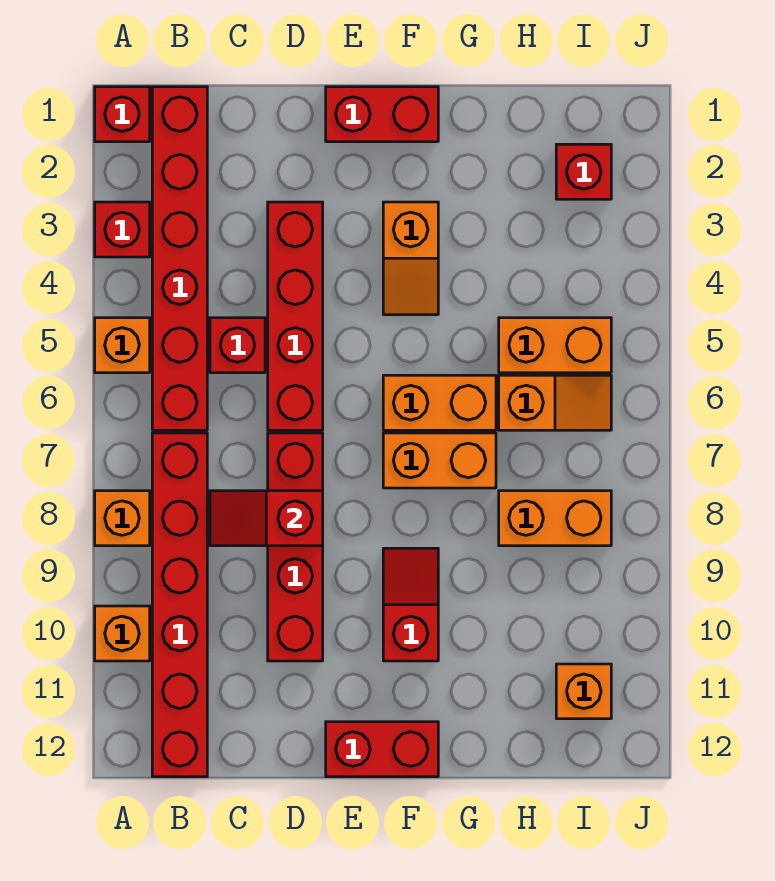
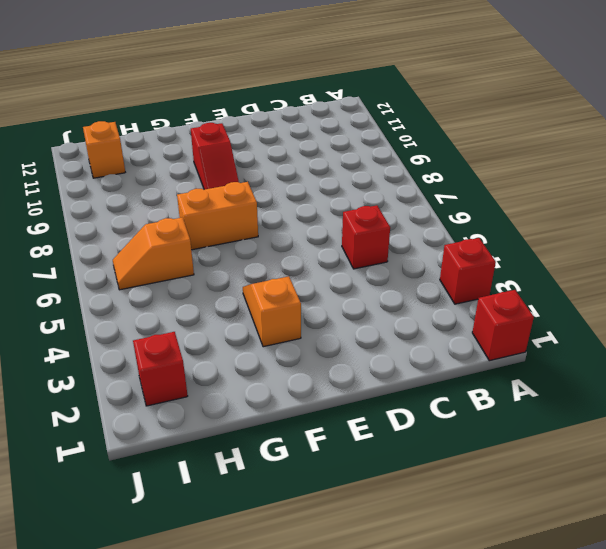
none -> orange brick A5 level 1
none -> orange brick A8 level 1
none -> orange brick A10 level 1

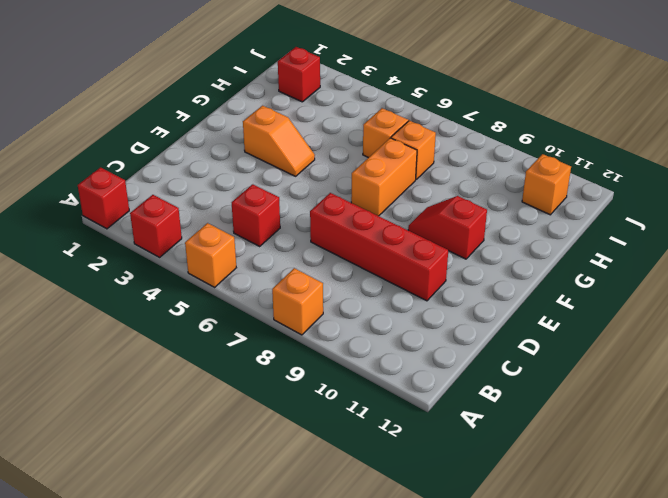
orange brick H7 level 1 -> orange brick A10 level 1
none -> red brick B1:B6 level 1
none -> red brick B7:B12 level 1
none -> red brick D3:D6 level 1

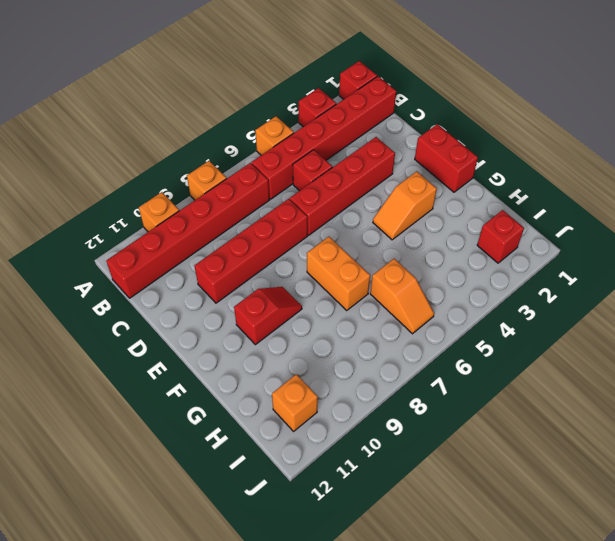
none -> red brick E12:F12 level 1
none -> orange brick F6:G6 level 1
none -> orange brick H5:I5 level 1

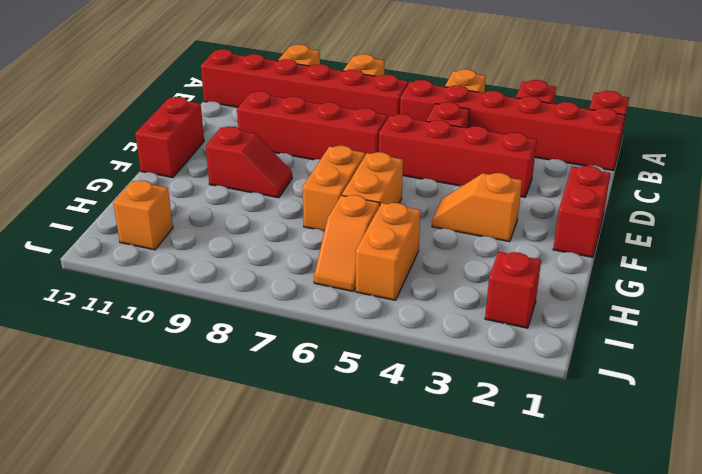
none -> orange brick H8:I8 level 1
none -> red slope C8:D8 level 2 top D

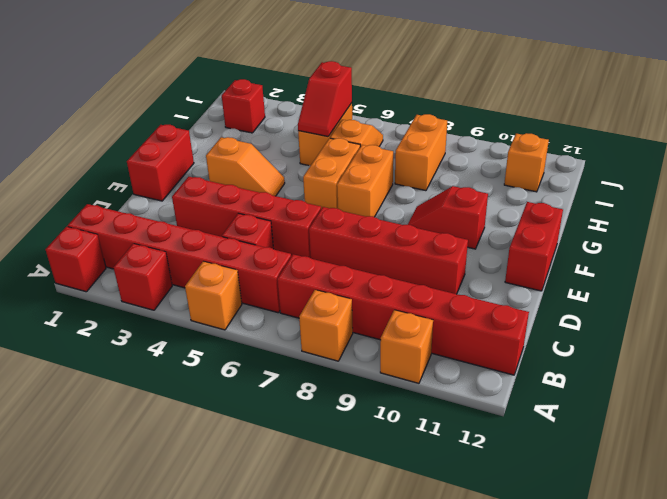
red slope H5:I5 level 2 top I -> red slope C8:D8 level 2 top D

